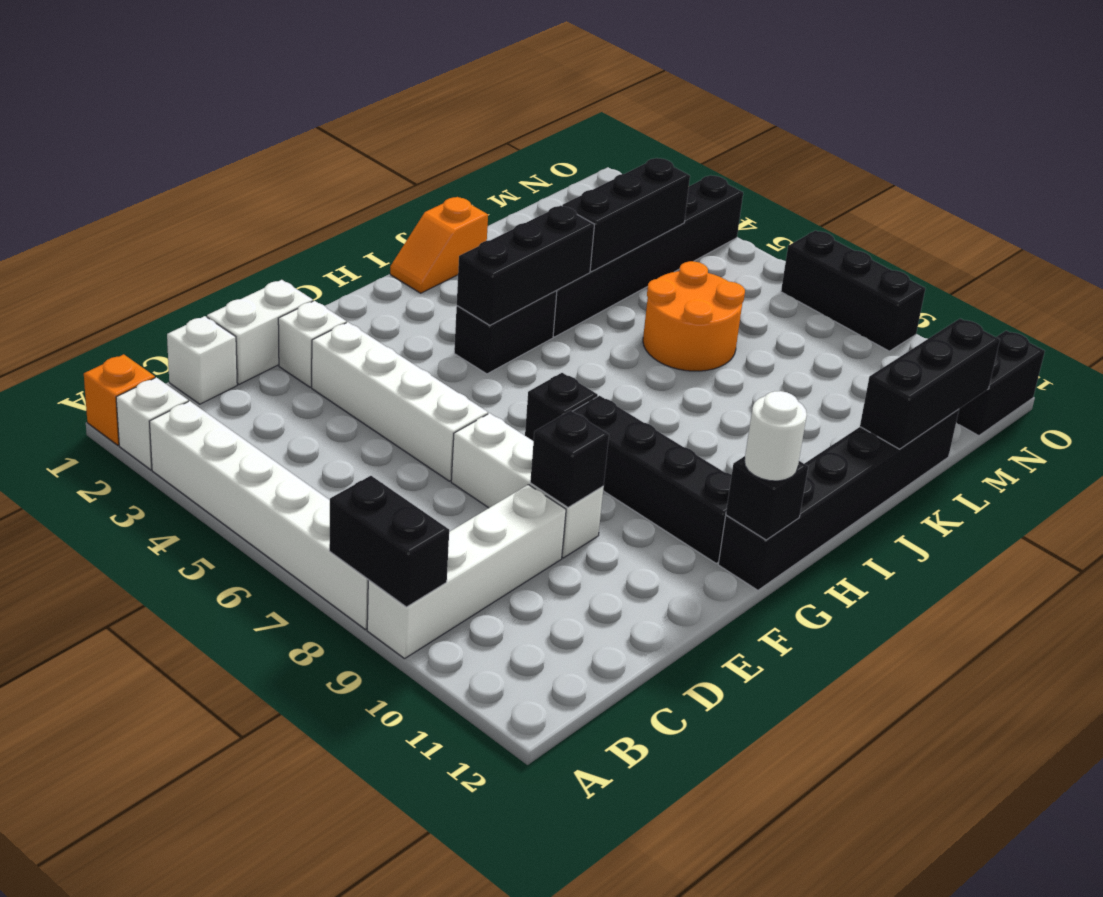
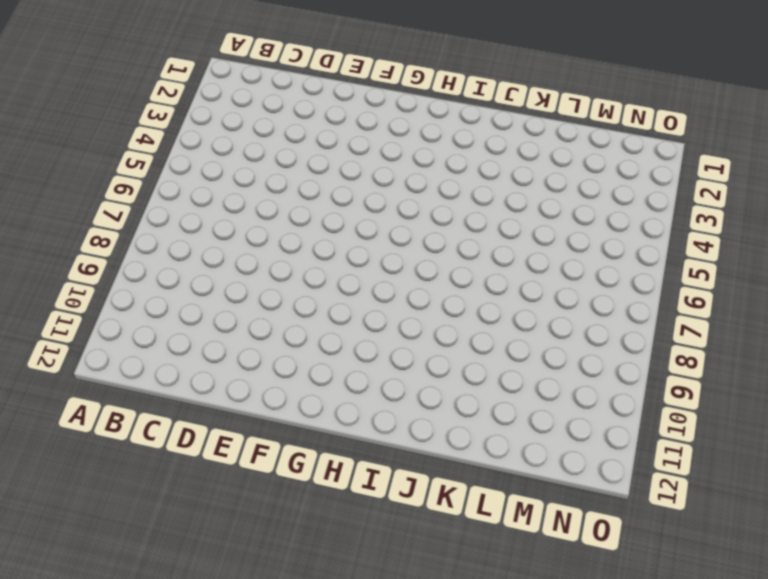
none -> orange brick A1 level 1
none -> white brick A2 level 1
none -> white brick A3:A8 level 1

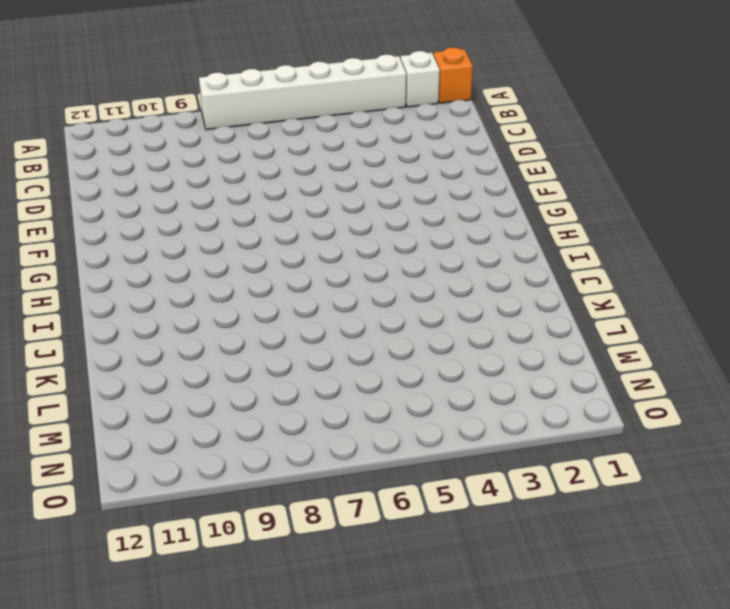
none -> white brick A9:D9 level 1
none -> white brick C1 level 1
none -> white brick D1:E1 level 1

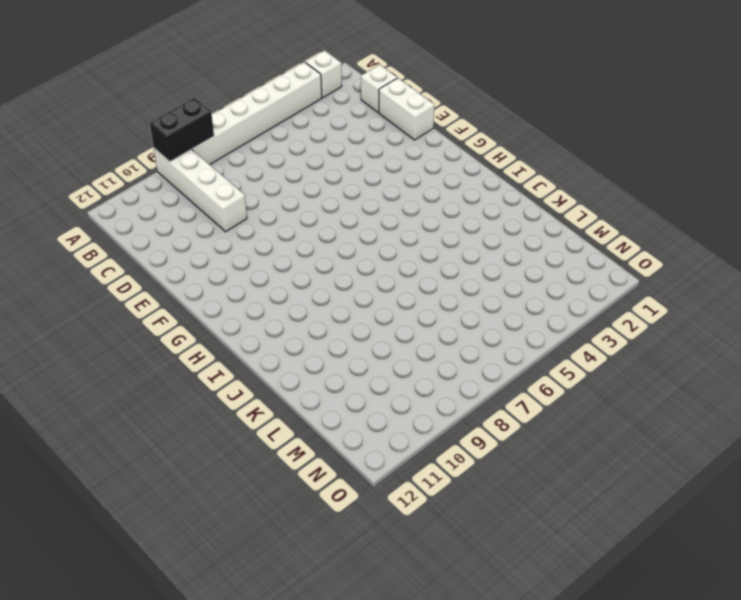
none -> orange brick A1 level 1
none -> white brick E2 level 1
none -> white brick E3:E6 level 1

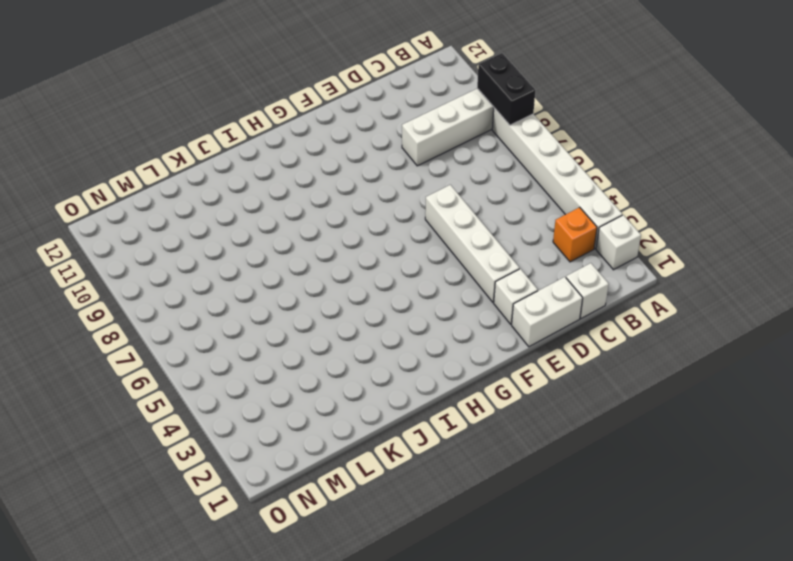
orange brick B3 level 1 -> orange brick A1 level 1
none -> white brick E7:E9 level 1
none -> black brick G7 level 1
none -> black brick G8:G11 level 1

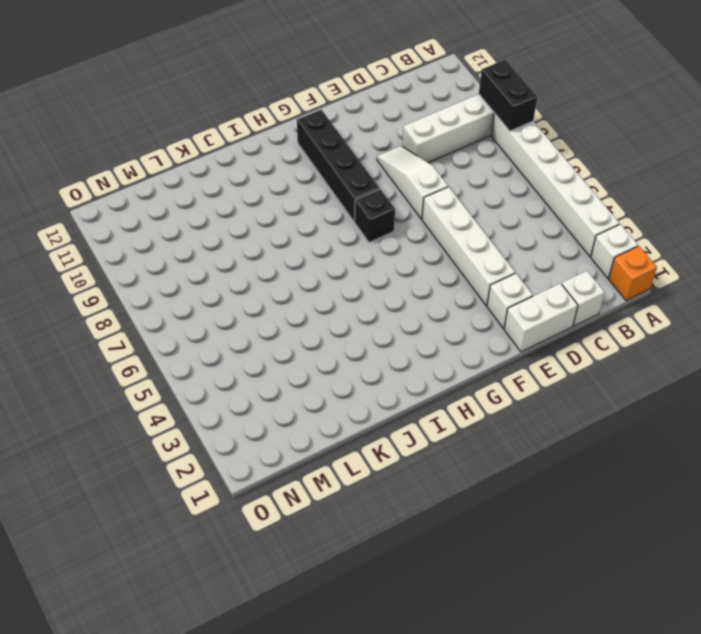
white slope E7:E9 level 1 top 7 -> white brick E7:E9 level 1
none -> black brick G12:L12 level 1
none -> black brick H4:I4 level 1
none -> orange slope I1:J1 level 1 top J

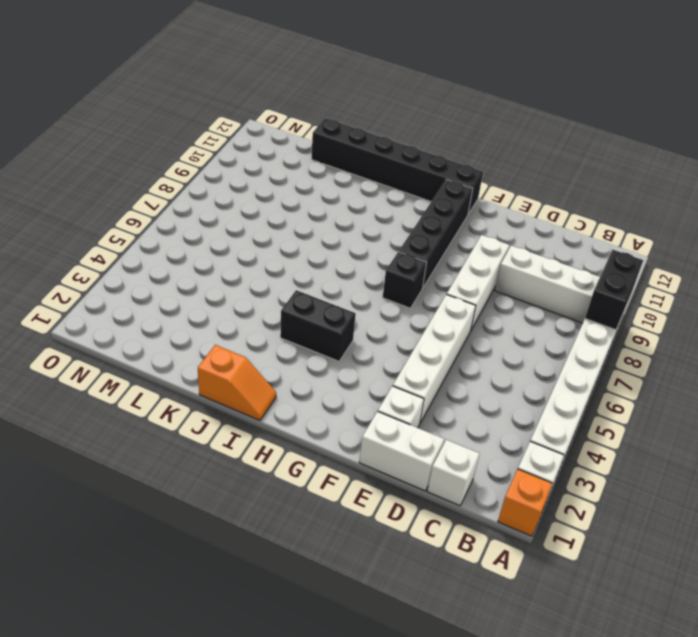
none -> black brick J4:O4 level 1
none -> orange round brick K6:L7 level 1
none -> black brick N12:O12 level 1

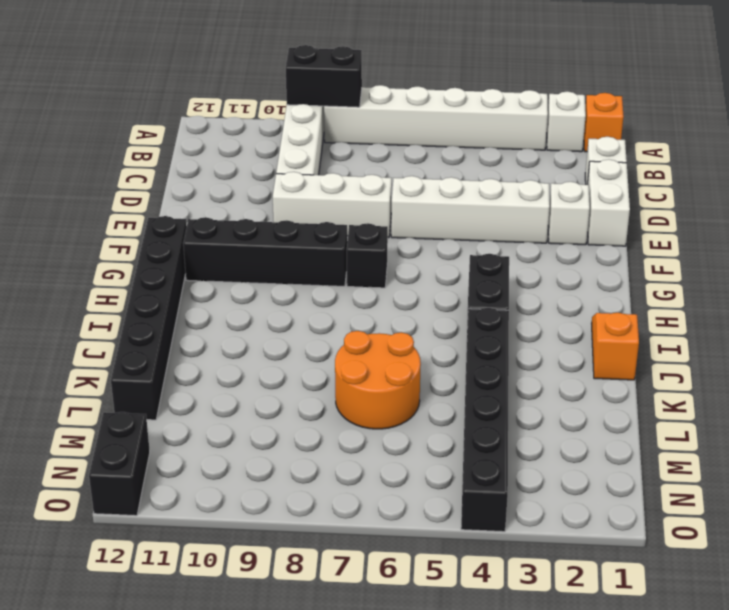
none -> black brick O7:O9 level 1
none -> black brick E9 level 2
none -> black brick G12 level 2

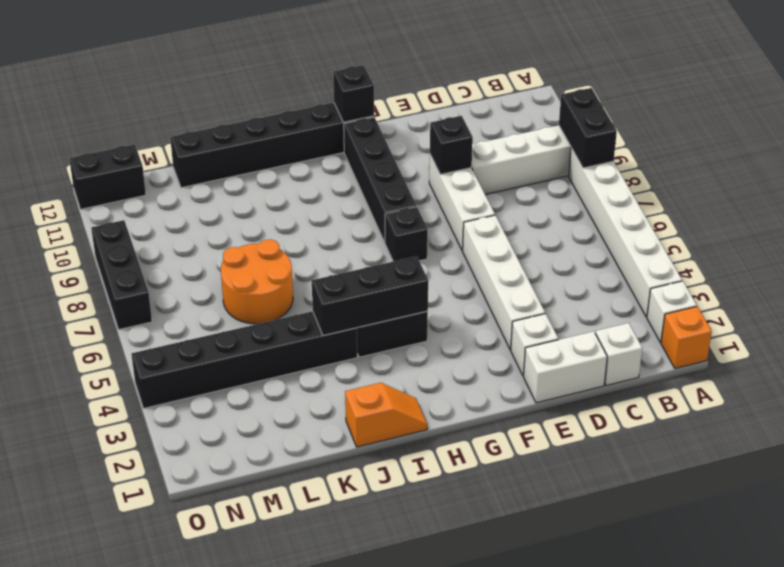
none -> black brick K4:M4 level 2
none -> black brick K12:M12 level 2
none -> white round brick G12 level 3

